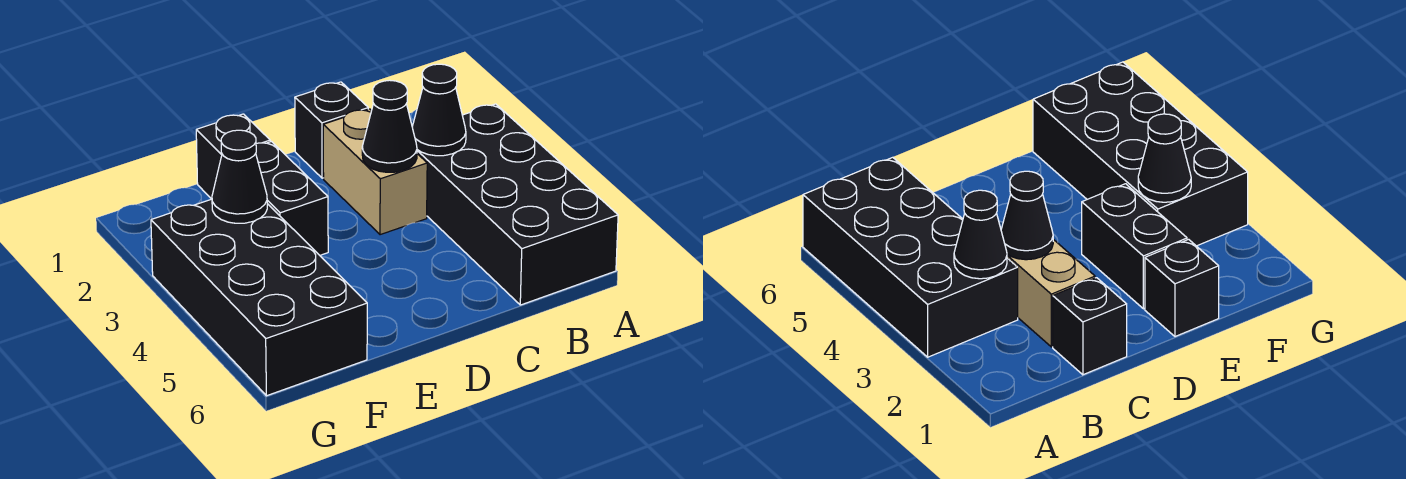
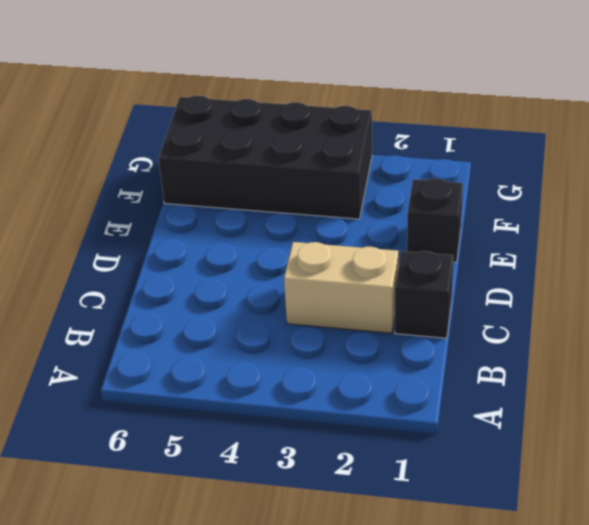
none -> black brick A3:B6 level 1
none -> black brick E2:E3 level 1

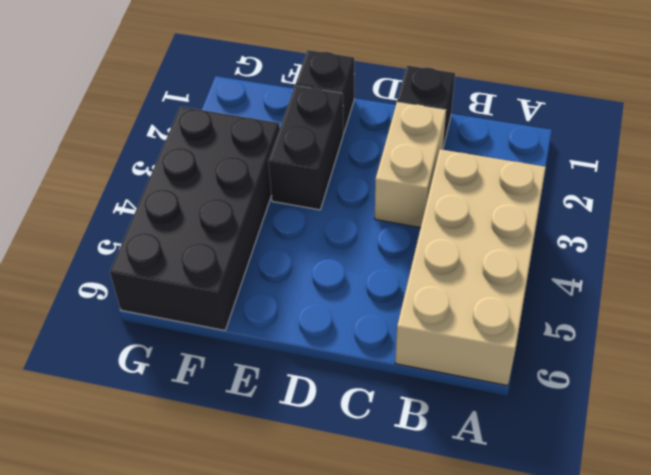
tan brick A3:B6 level 1 -> black brick A3:B6 level 1
none -> black cone B3 level 2
none -> black cone C3 level 2

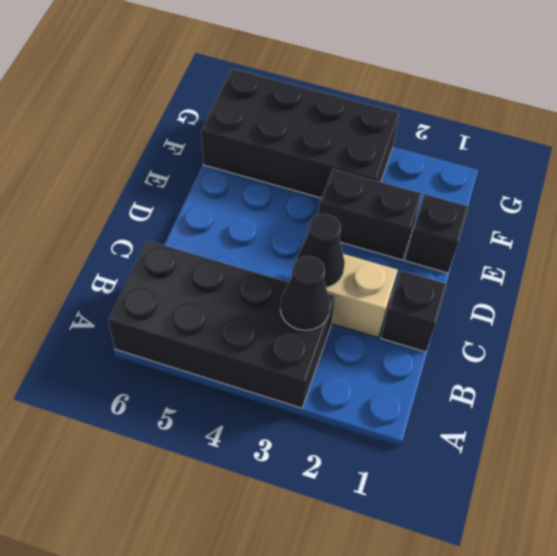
none -> black cone F3 level 2

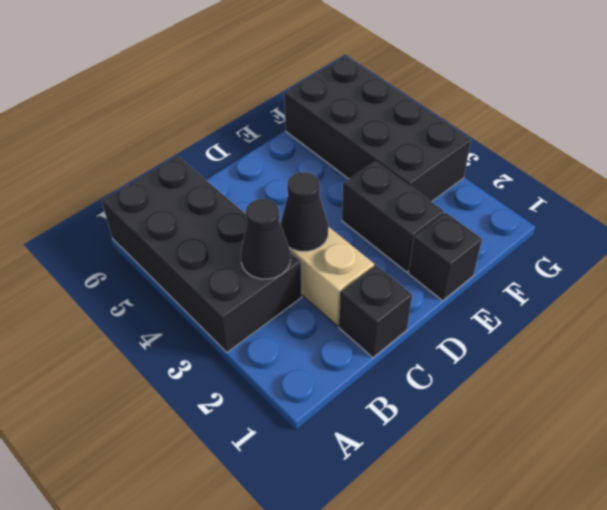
none -> black cone F3 level 2

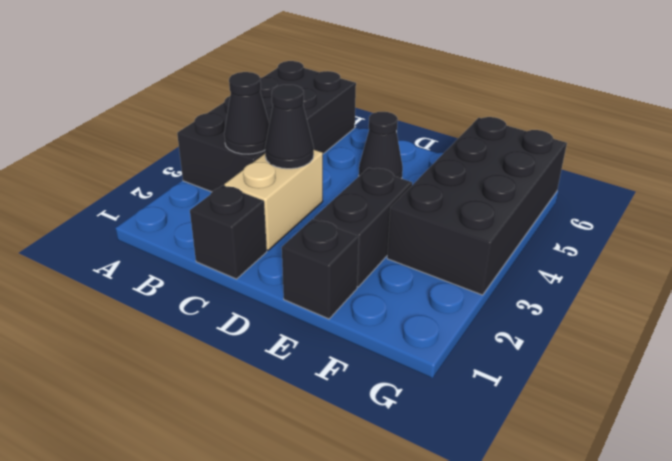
black cone D5 level 1 -> black cone F3 level 2

